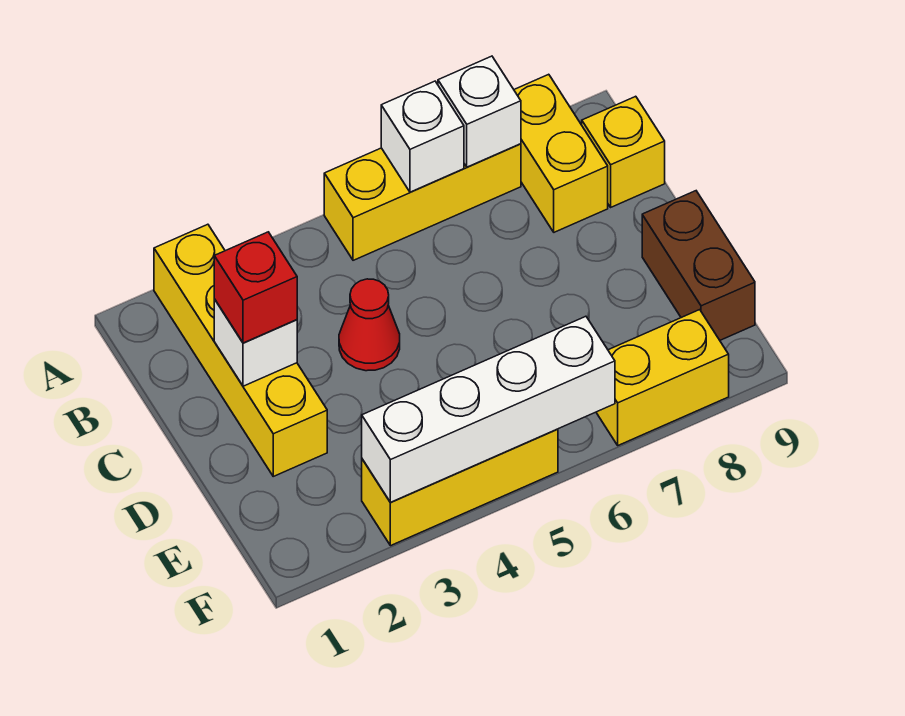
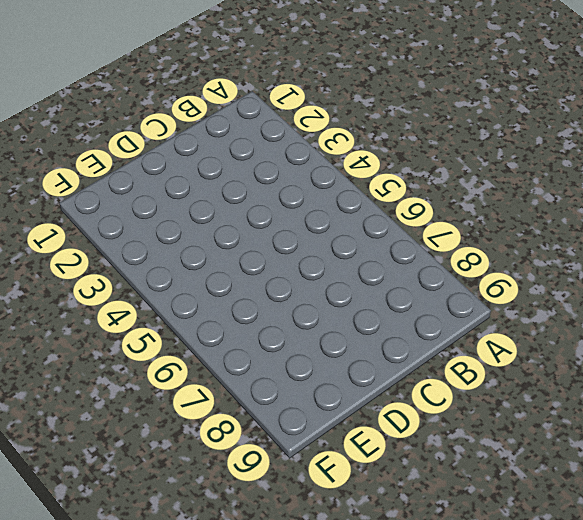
none -> yellow brick A2:D2 level 1
none -> yellow brick A5:A7 level 1
none -> yellow brick A8:B8 level 1

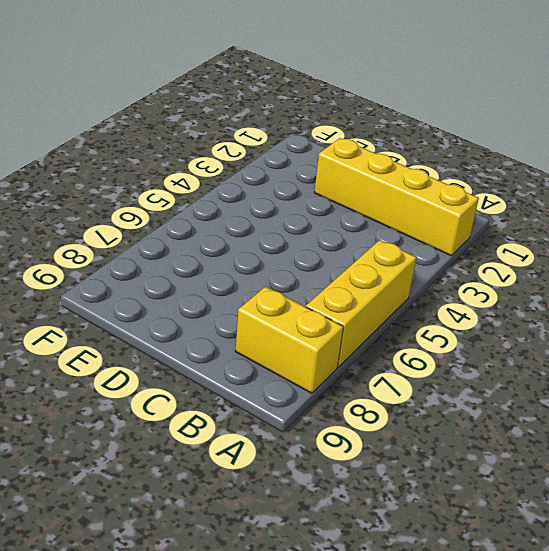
none -> yellow brick B9 level 1
none -> red cone C4 level 1
none -> brown brick D9:E9 level 1

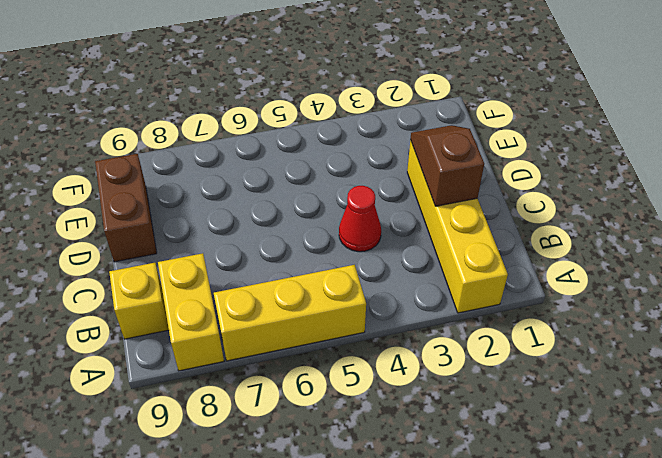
brown slope C2:D2 level 2 top C -> white brick C2 level 2
none -> yellow brick F3:F5 level 1
none -> yellow brick F7:F8 level 1
none -> white brick A6 level 2

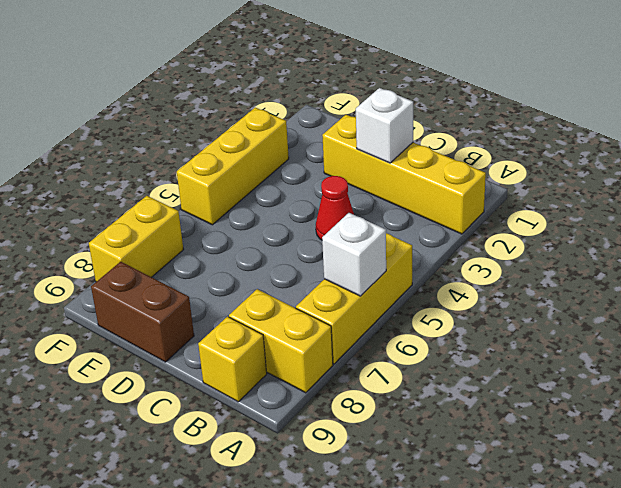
none -> white brick A7 level 2
none -> white brick F3:F6 level 2
none -> red brick C2 level 3

